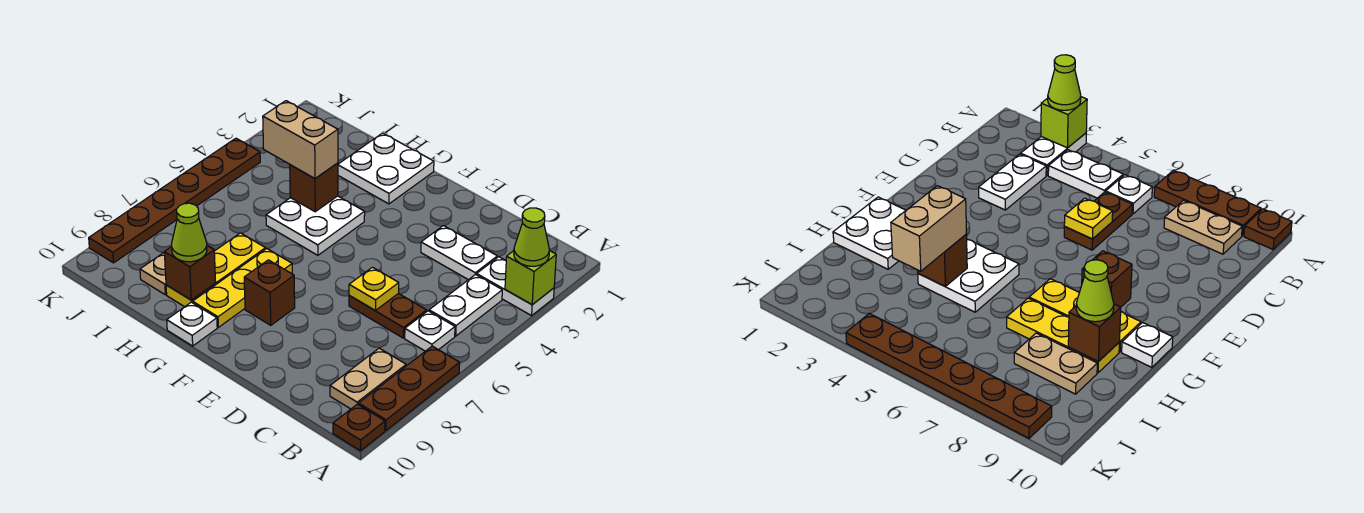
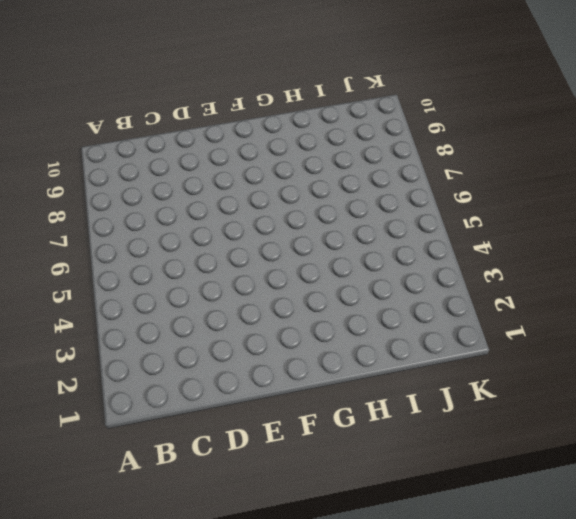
none -> white plate A3:B3 level 1
none -> brown plate A7:A9 level 1
none -> brown plate A10 level 1

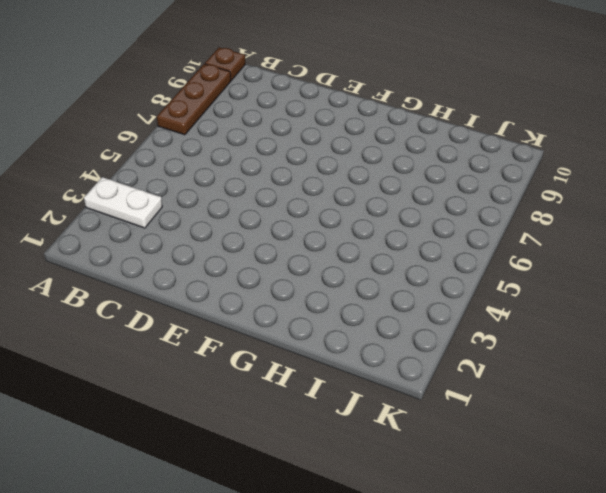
none -> white plate B4:B5 level 1
none -> white plate B6 level 1
none -> tan plate B8:B9 level 1

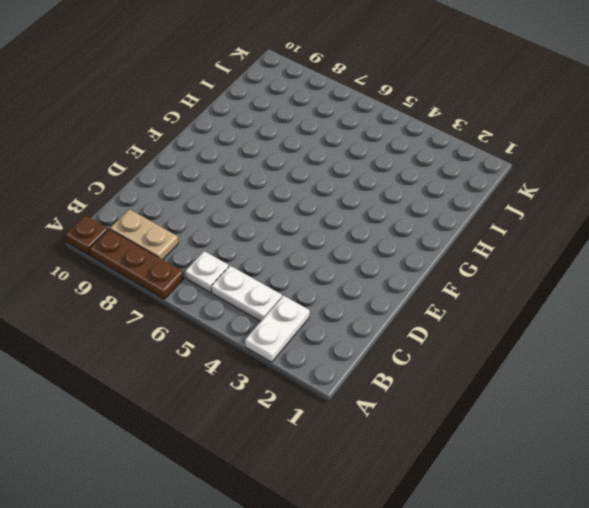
none -> white plate C3:D3 level 1
none -> brown plate C6:D6 level 1
none -> brown brick F8 level 1

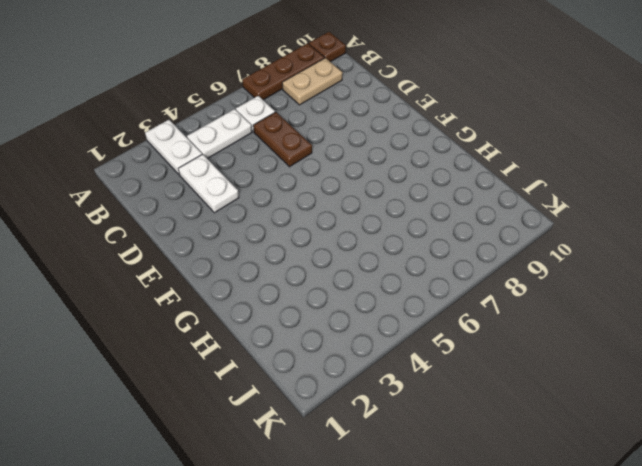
none -> brown brick F8 level 1
none -> white plate G1:H2 level 1
none -> white plate G4:H5 level 1

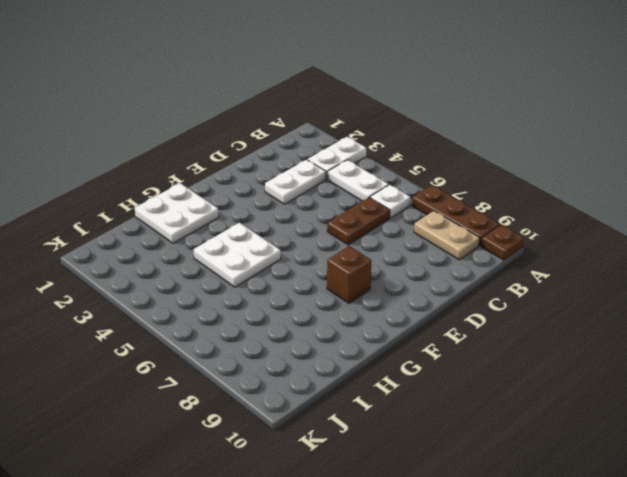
none -> yellow plate G7:G9 level 1
none -> white plate G10 level 1
none -> yellow plate H7:H9 level 1

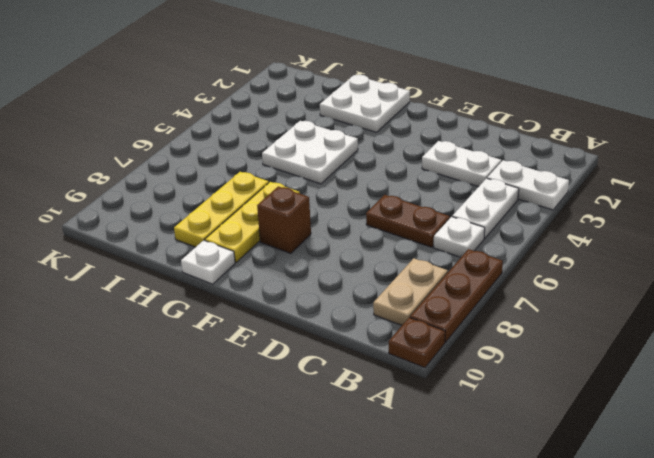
none -> tan plate I8:I9 level 1
none -> brown plate K4:K9 level 1
none -> lime brick A3 level 2

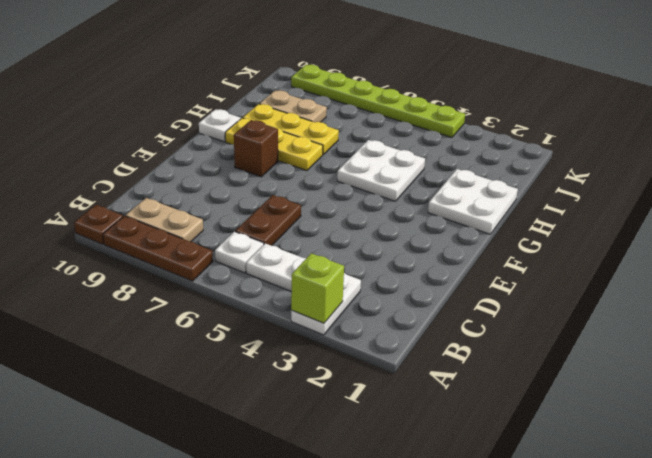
lime plate K4:K9 level 1 -> brown plate K4:K9 level 1
none -> white plate C3:D3 level 1
none -> yellow plate D6 level 2
none -> brown brick H4 level 2

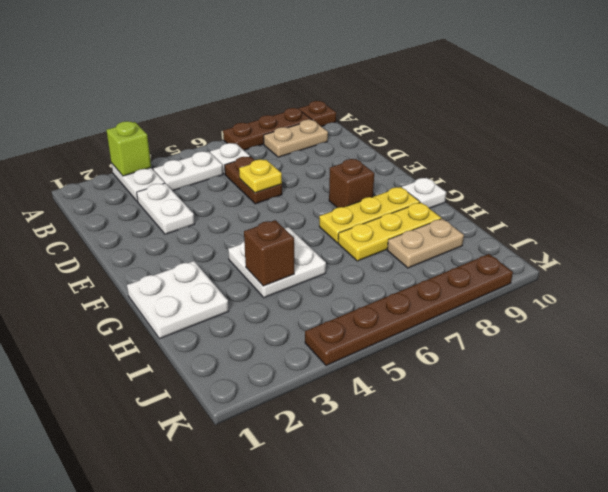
none -> brown brick H9 level 2
none -> lime cone A3 level 3
none -> tan brick H4:I4 level 3

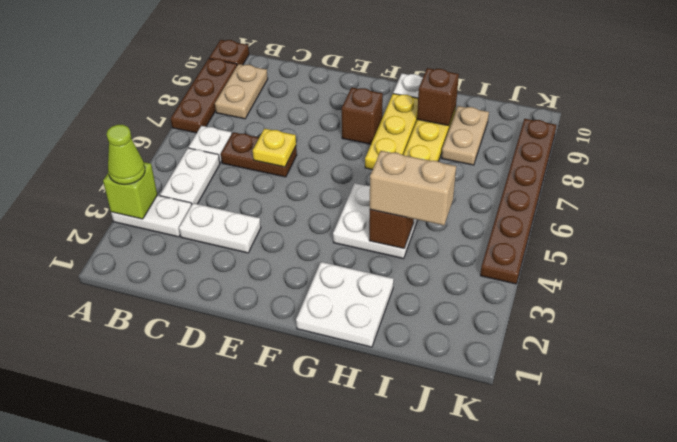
none -> lime cone H9 level 3

